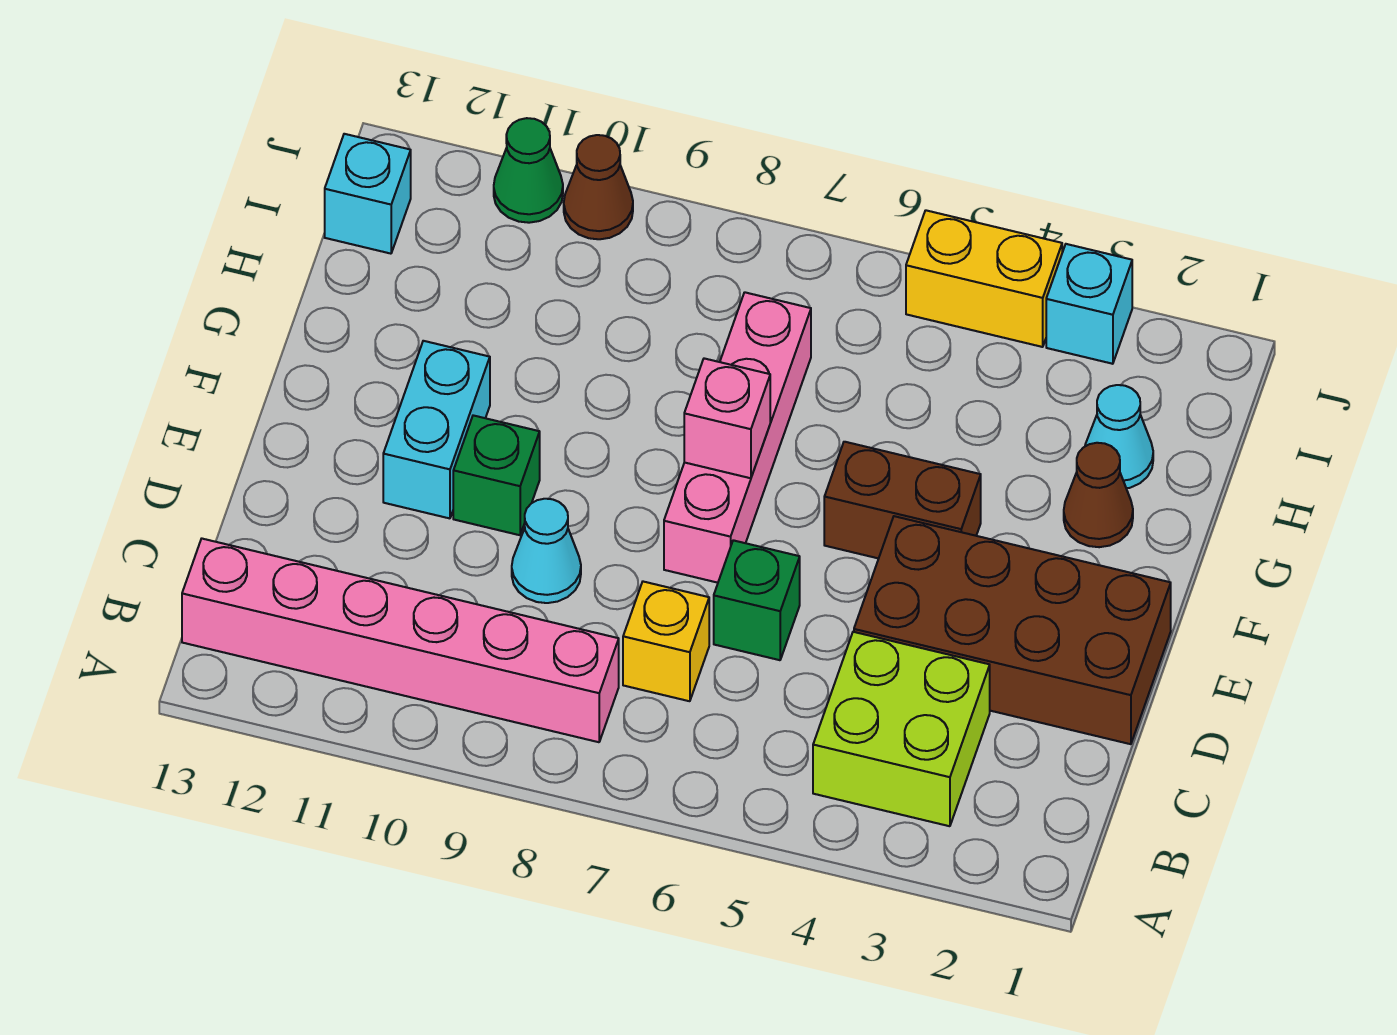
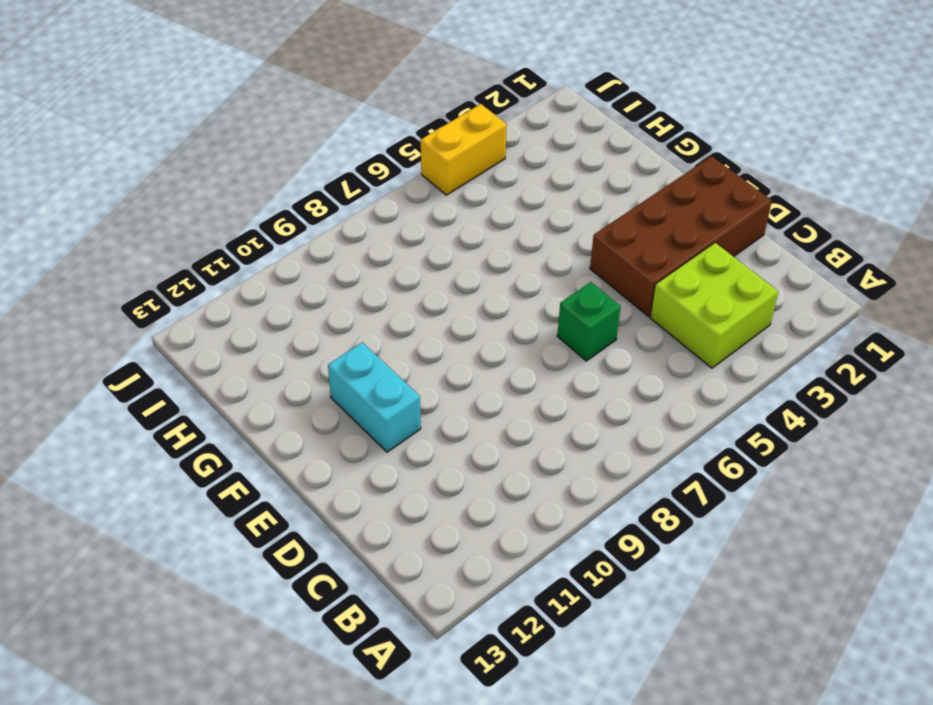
none -> pink brick B8:B13 level 1
none -> yellow brick C7 level 1
none -> cyan cone D9 level 1

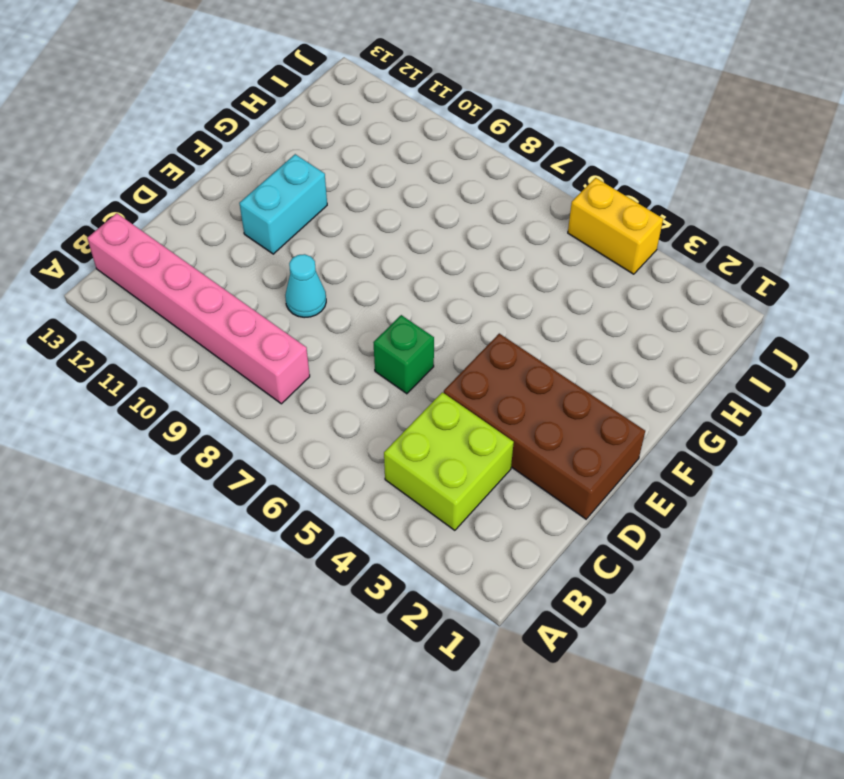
none -> yellow brick C7 level 1
none -> pink brick E7:H7 level 1
none -> green brick E10 level 1

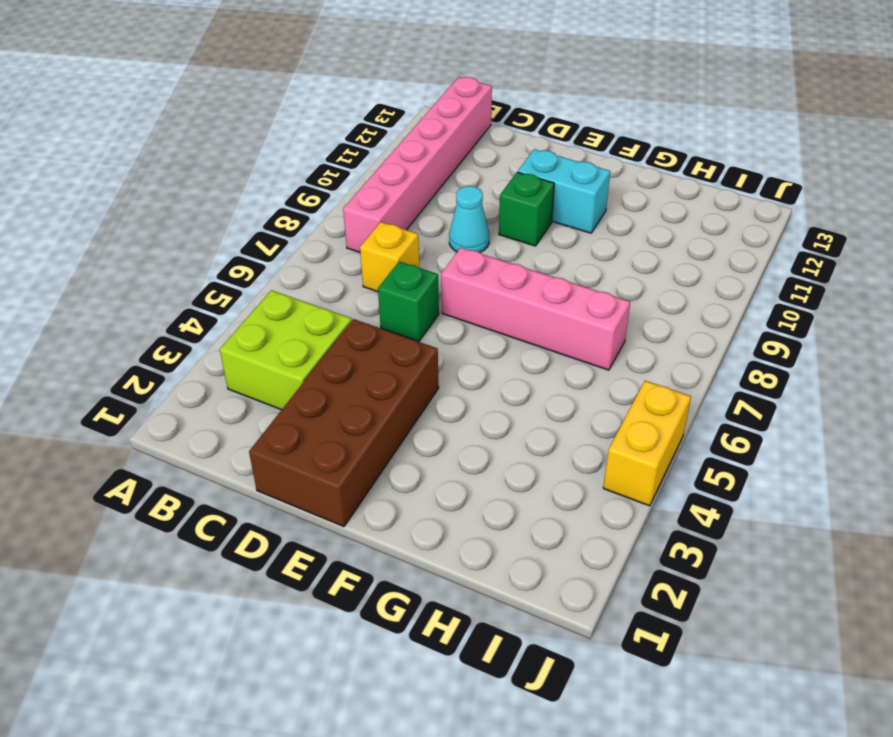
none -> brown brick F4:F5 level 1
none -> brown cone G2 level 1
none -> cyan cone H2 level 1

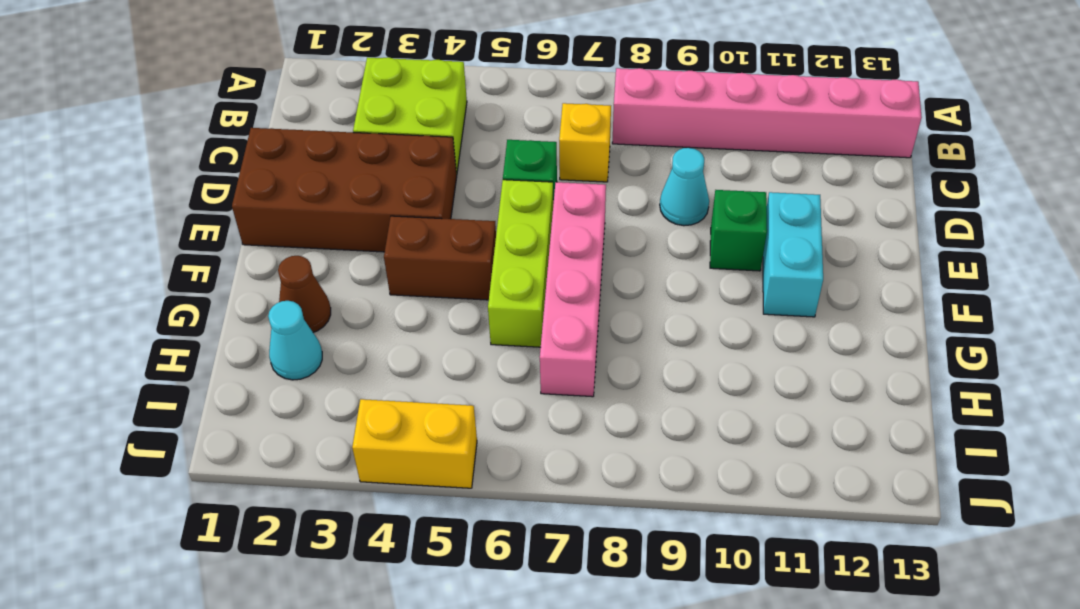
lime brick E6:G6 level 1 -> none
none -> cyan brick I13 level 1
none -> cyan brick J3 level 1
none -> brown cone J10 level 1

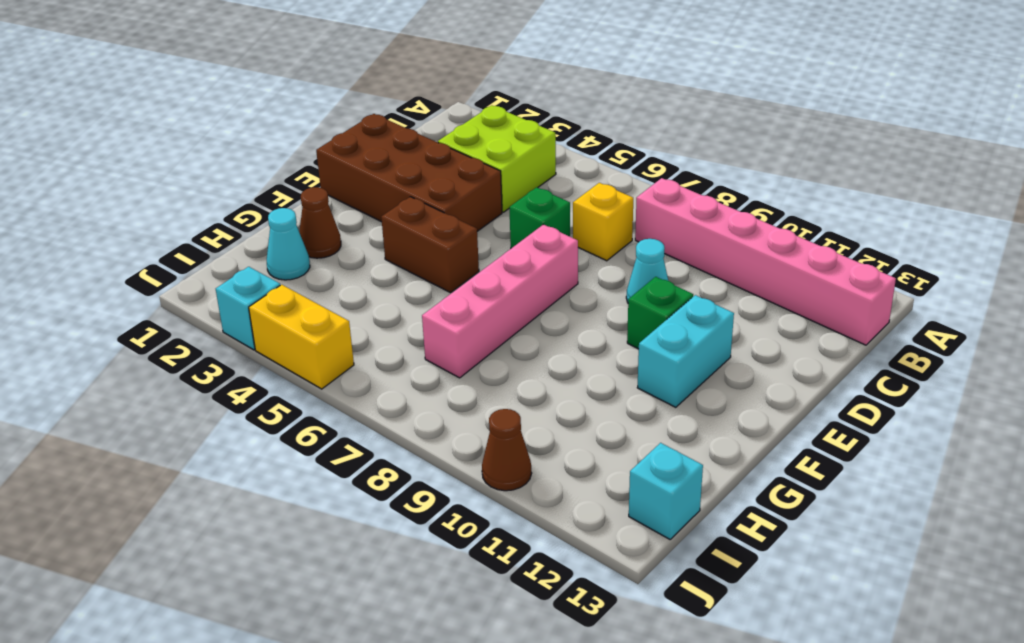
none -> green cone J11 level 1
none -> pink brick F7 level 2

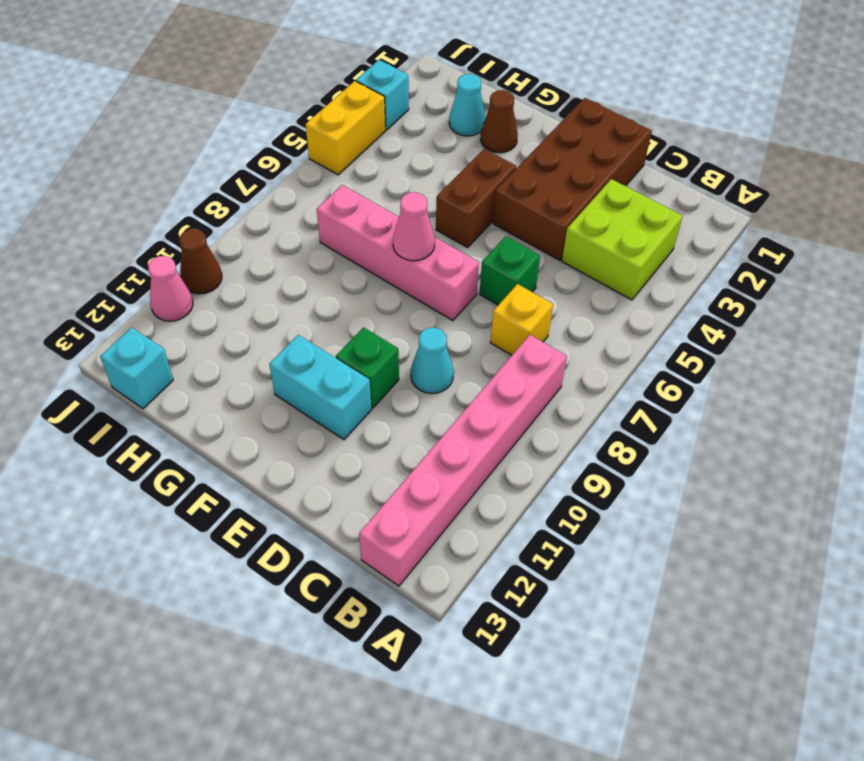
pink cone F7 level 2 -> pink brick F7 level 2
pink cone J11 level 1 -> green cone J11 level 1

